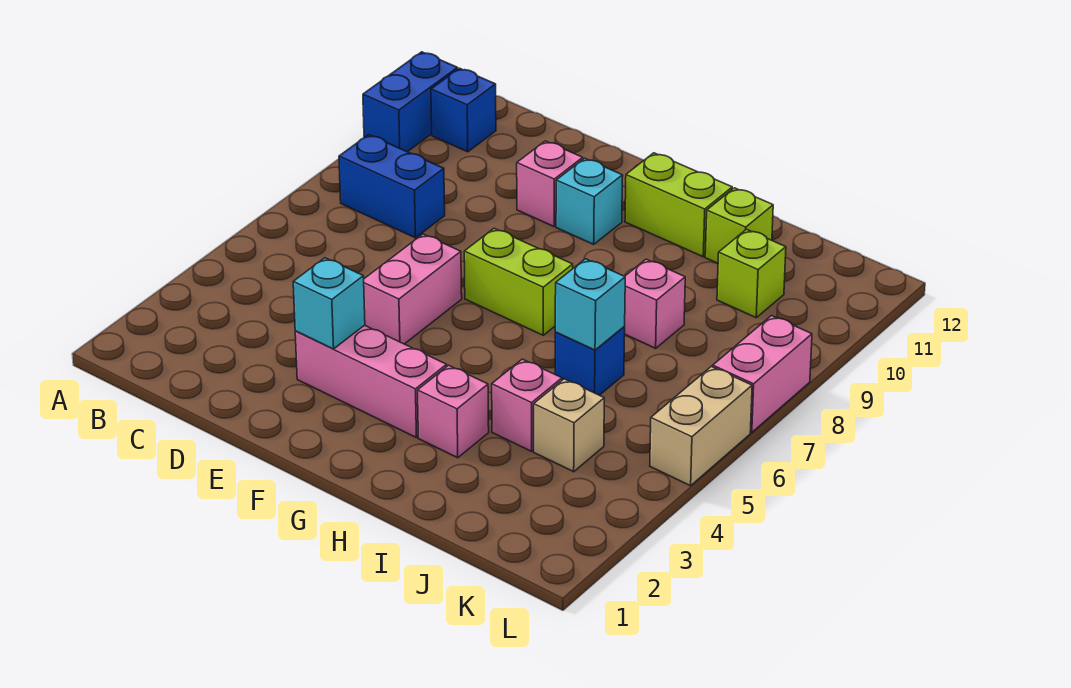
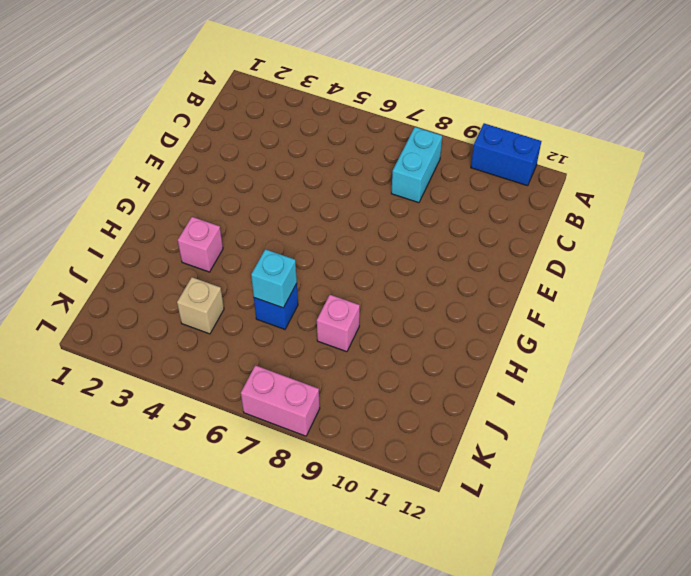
cyan brick B8:C8 level 1 -> blue brick B8:C8 level 1
none -> blue brick B11 level 1
none -> pink brick E3:G3 level 1
none -> pink brick E5:E6 level 1

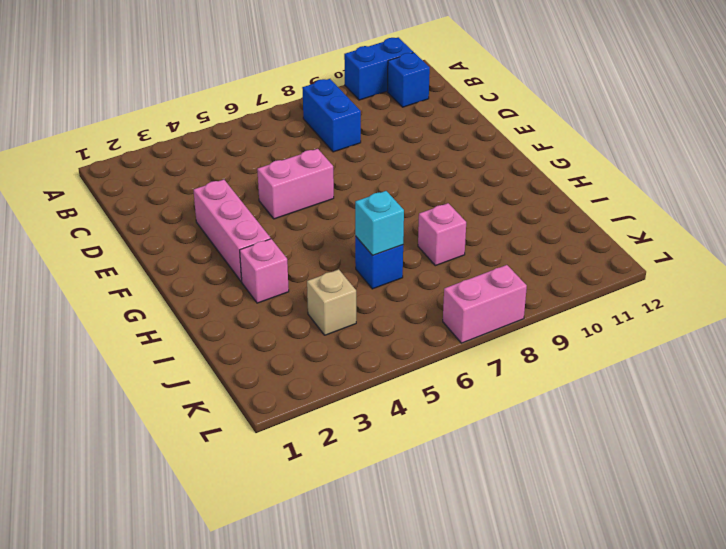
none -> pink brick E10 level 1
none -> lime brick F7:G7 level 1
none -> cyan brick F10 level 1

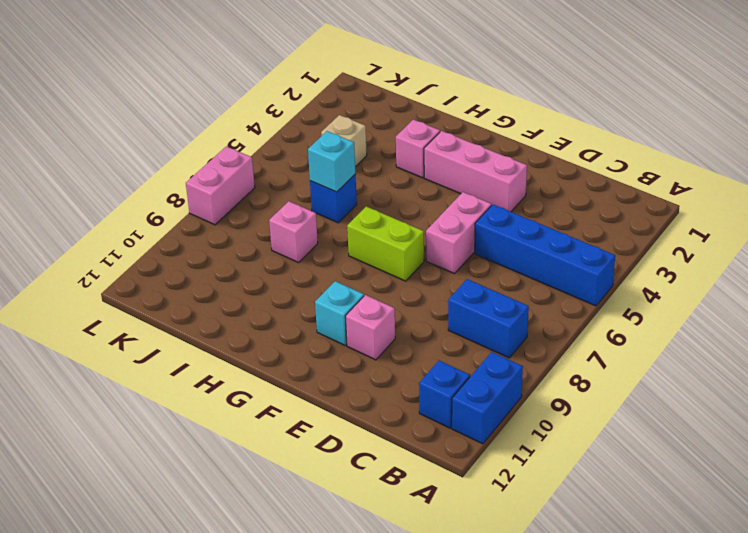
blue brick A5:D5 level 1 -> none
none -> lime brick G11:H11 level 1
none -> pink brick I4 level 1
none -> lime brick I11 level 1

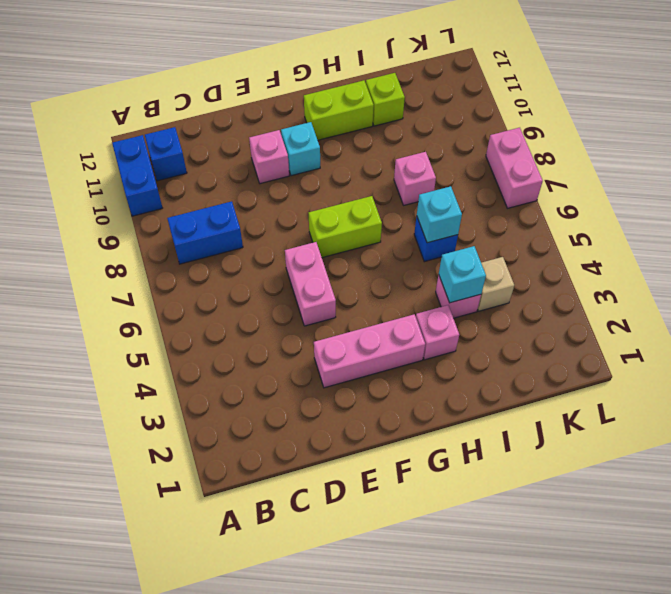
cyan brick I4 level 2 -> cyan brick E3 level 2
none -> lime brick J10 level 1
none -> tan brick L5:L6 level 1

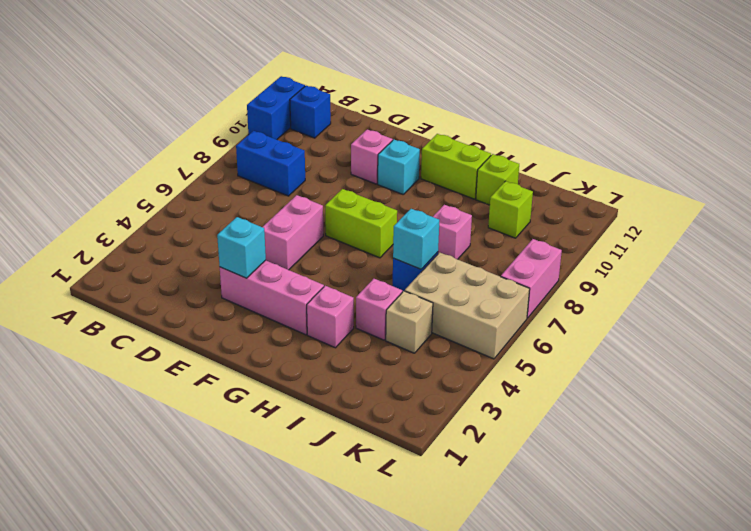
tan brick J5:L6 level 1 -> tan brick L5:L6 level 1

